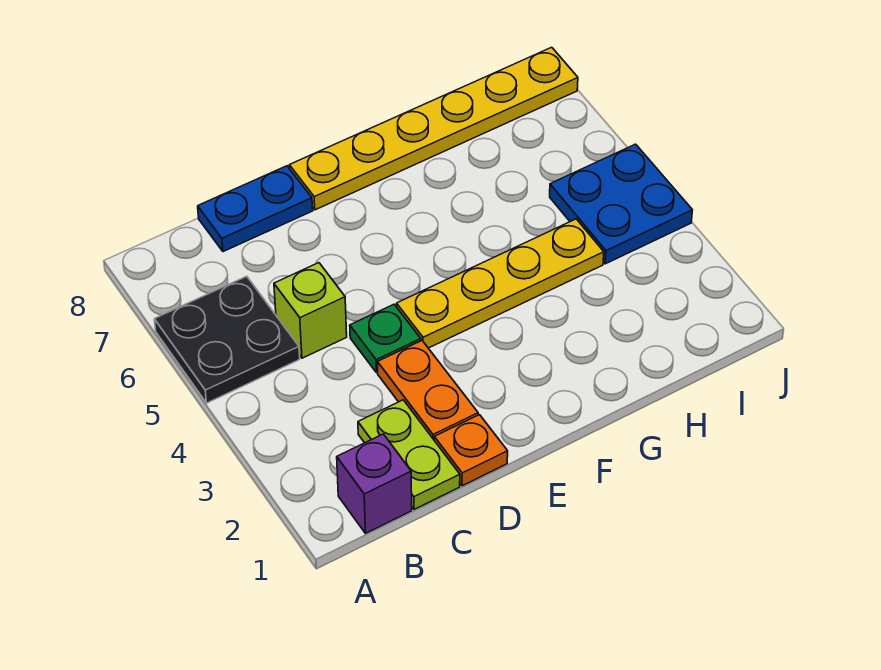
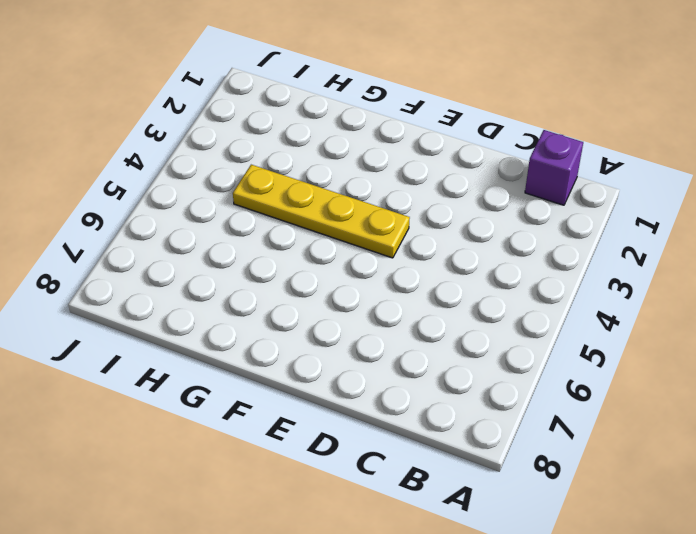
none -> black plate A5:B6 level 1
none -> lime plate C1:C2 level 1

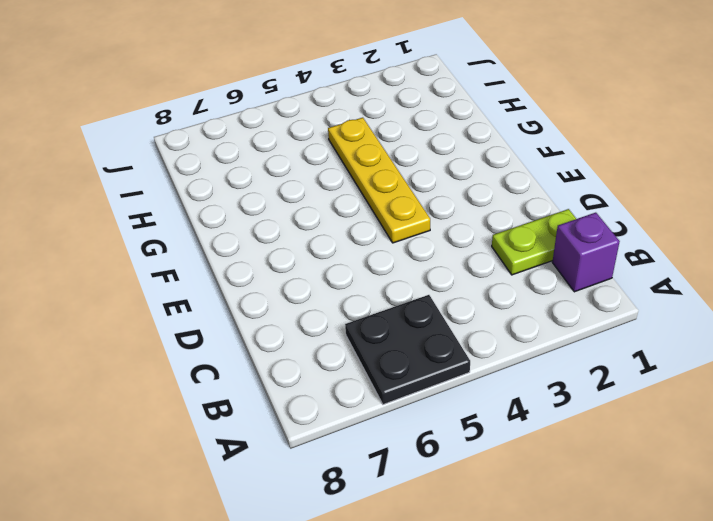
none -> lime brick C5 level 1
none -> blue plate C8:D8 level 1

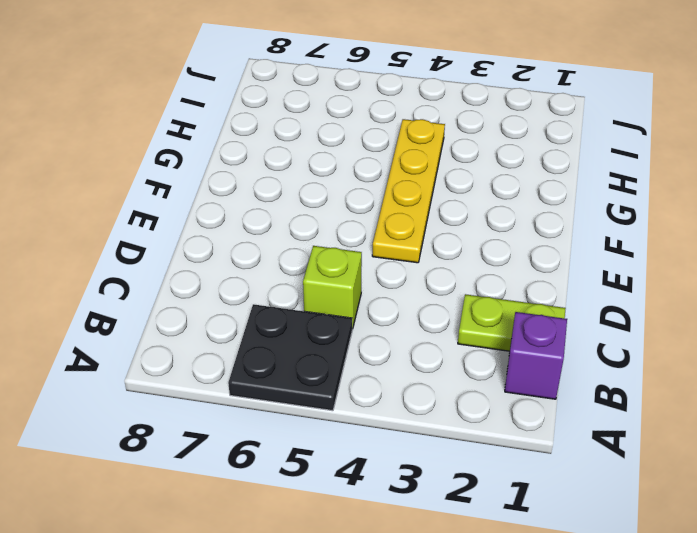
none -> blue plate C8:D8 level 1
none -> orange plate D1 level 1

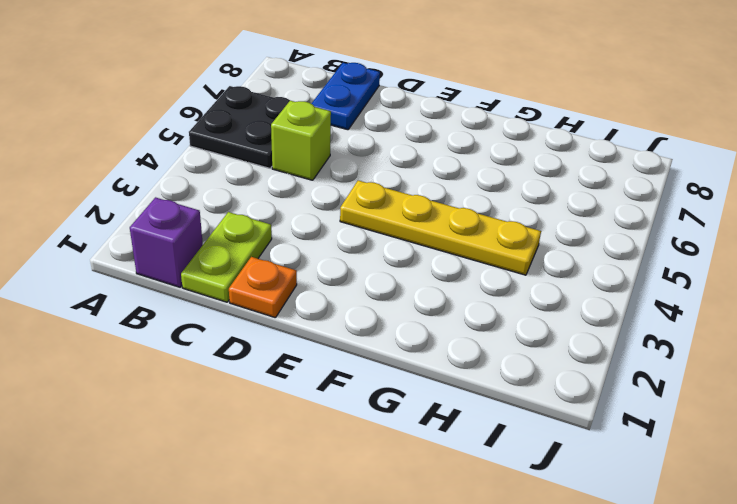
blue plate C7:C8 level 1 -> blue plate C8:D8 level 1
none -> orange plate D2:D3 level 1
none -> green plate D4 level 1

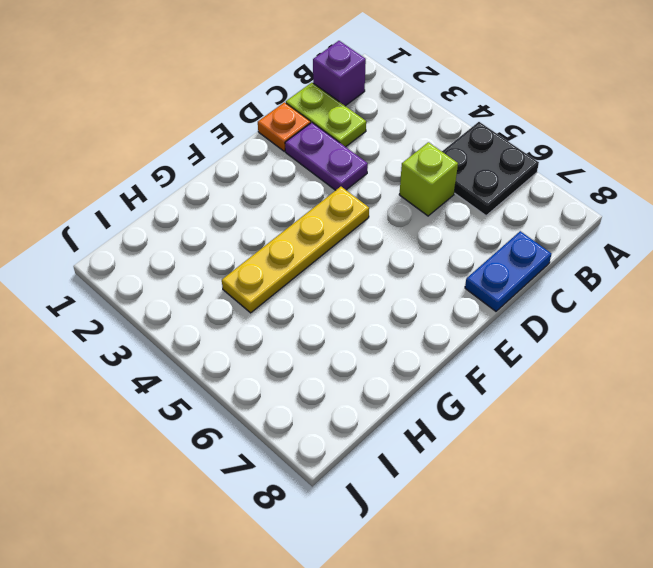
purple plate D2:D3 level 1 -> orange plate D2:D3 level 1
none -> green plate D4 level 1
none -> yellow plate E8:J8 level 1

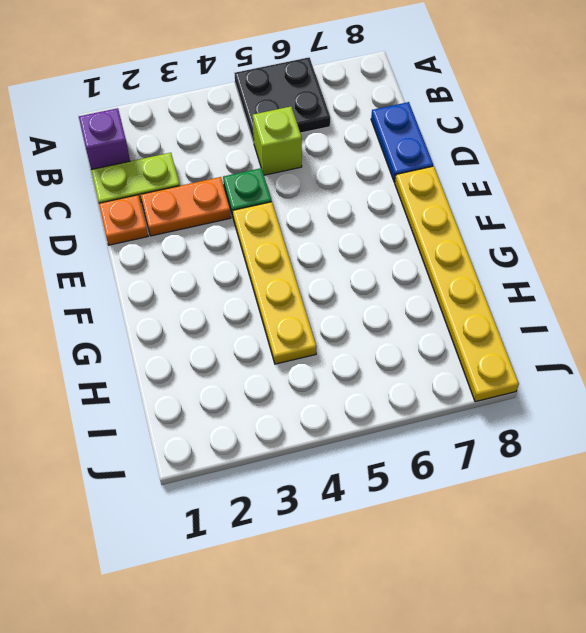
none -> blue plate I4:J5 level 1

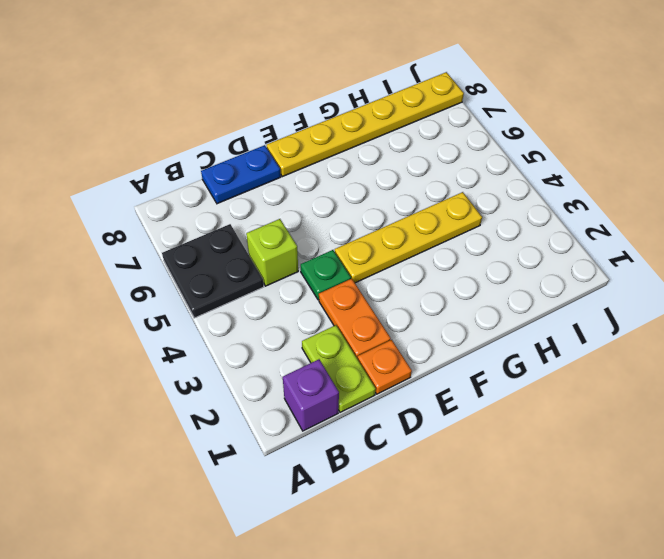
none -> blue plate I4:J5 level 1

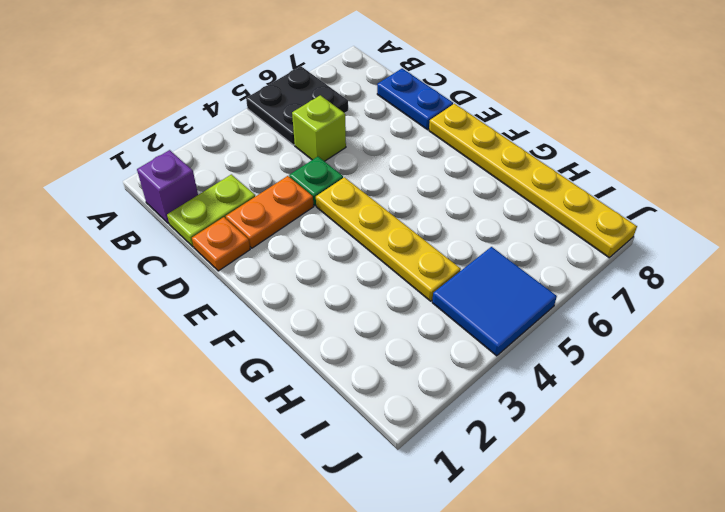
blue tile I4:J5 level 1 -> blue plate I4:J5 level 1

